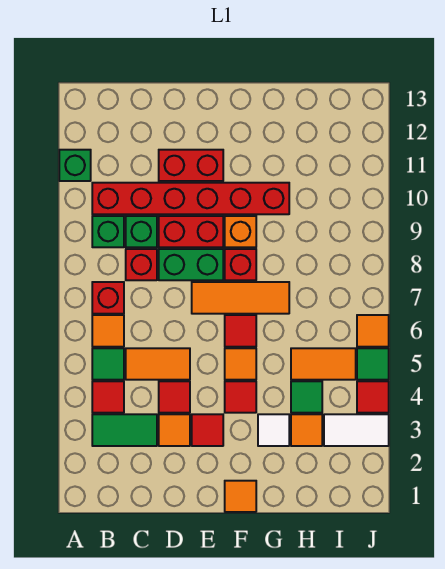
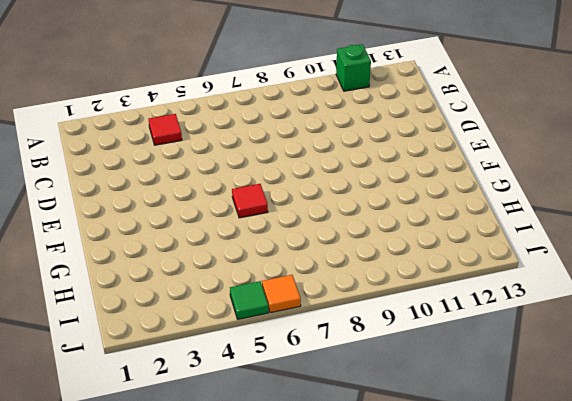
none -> green tile B3:C3 level 1
none -> green tile B5 level 1
none -> orange tile B6 level 1
none -> red brick B7 level 1

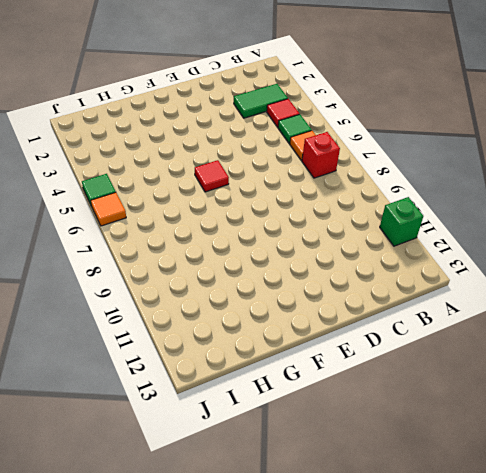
none -> green brick B9 level 1
none -> red brick B10:G10 level 1
none -> orange tile C5:D5 level 1
none -> red brick C8 level 1

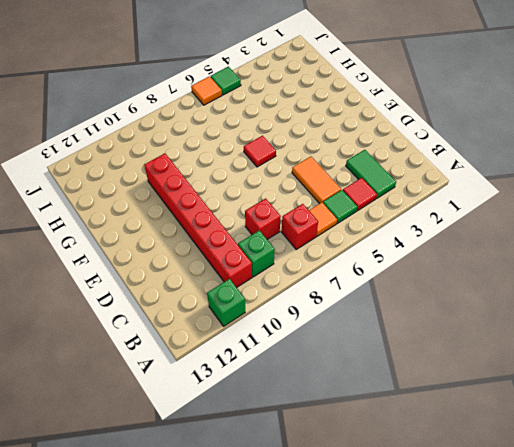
none -> green brick C9 level 1
none -> orange tile D3 level 1
none -> red tile D4 level 1
none -> green brick D8:E8 level 1

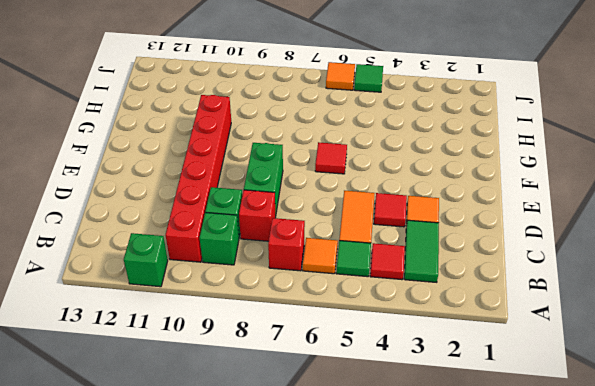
none -> red brick D9:E9 level 1
none -> red brick D11:E11 level 1
none -> red tile E3 level 1
none -> orange tile E7:G7 level 1

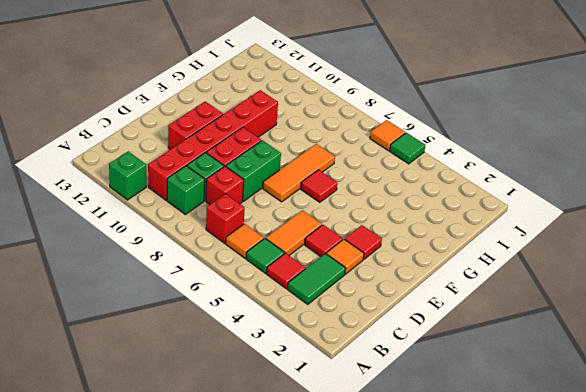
none -> orange tile F1 level 1
none -> red tile F4 level 1
none -> orange tile F5 level 1
none -> red brick F8 level 1

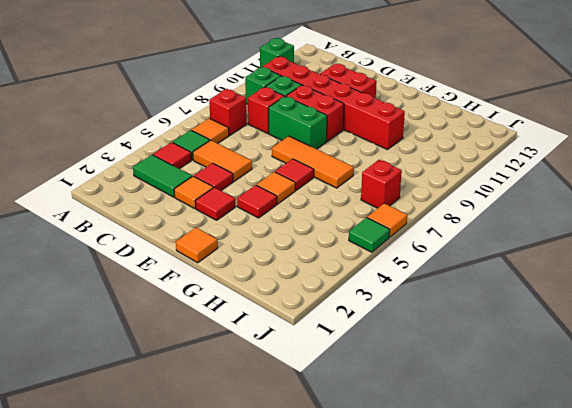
red brick I7 level 1 -> red brick F8 level 1
none -> orange brick F9 level 1
none -> white tile G3 level 1
none -> orange tile H3 level 1
none -> green tile H4 level 1

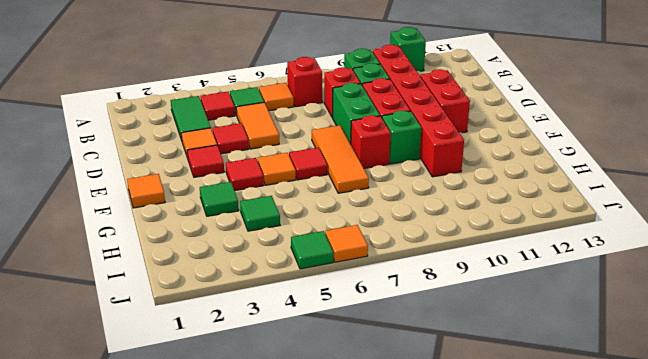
green brick F9 level 1 -> orange brick F9 level 1
green tile G3 level 1 -> white tile G3 level 1
none -> orange tile H3 level 1
none -> orange tile H5:I5 level 1
none -> white tile I3:J3 level 1
none -> red tile J4 level 1

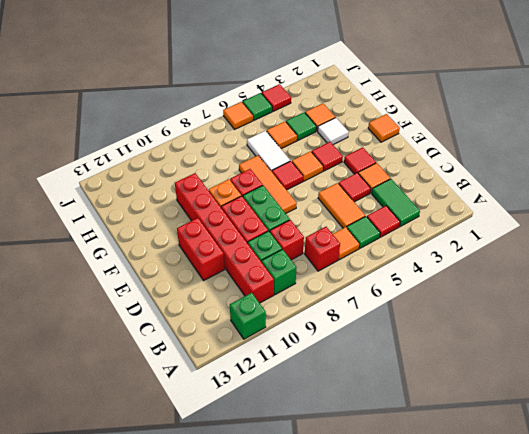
white tile G6:H6 level 1 -> white tile I3:J3 level 1
orange tile H5 level 1 -> orange tile H5:I5 level 1

